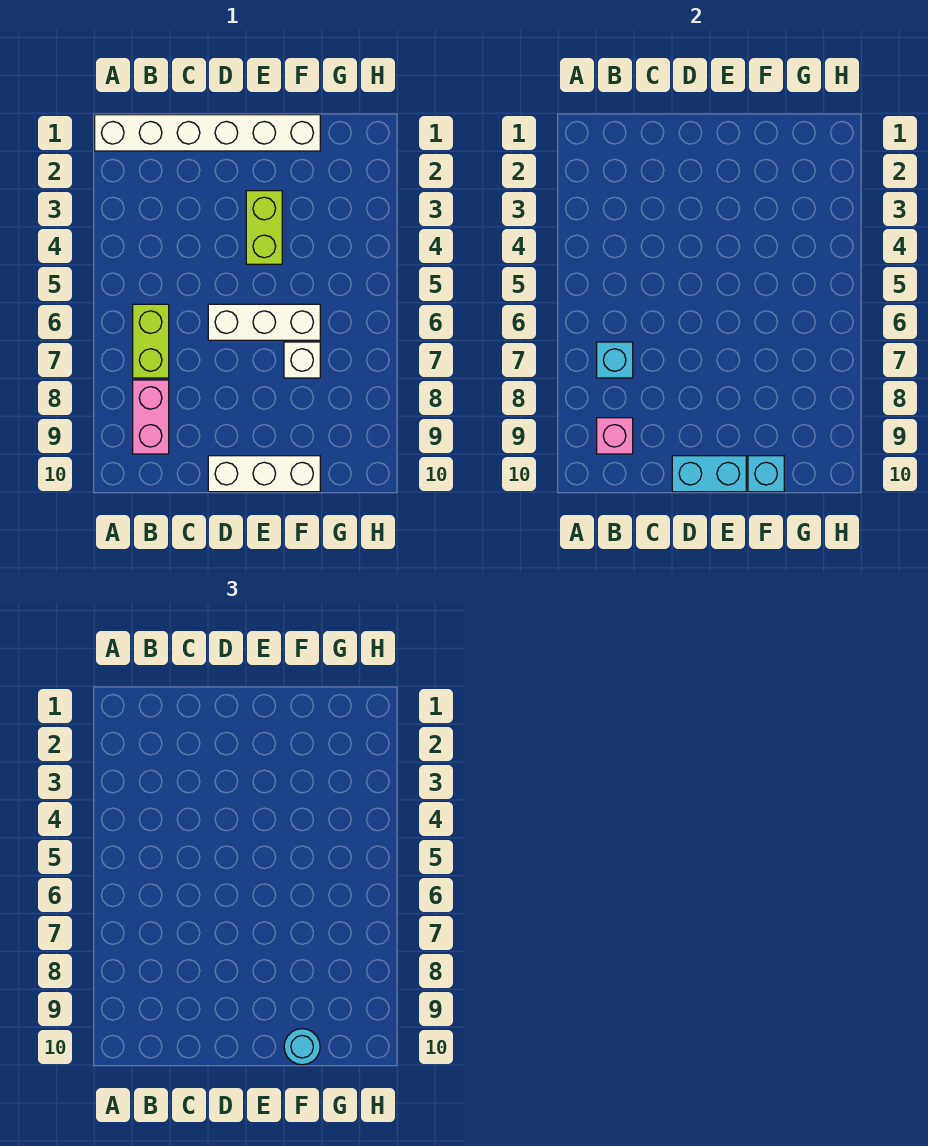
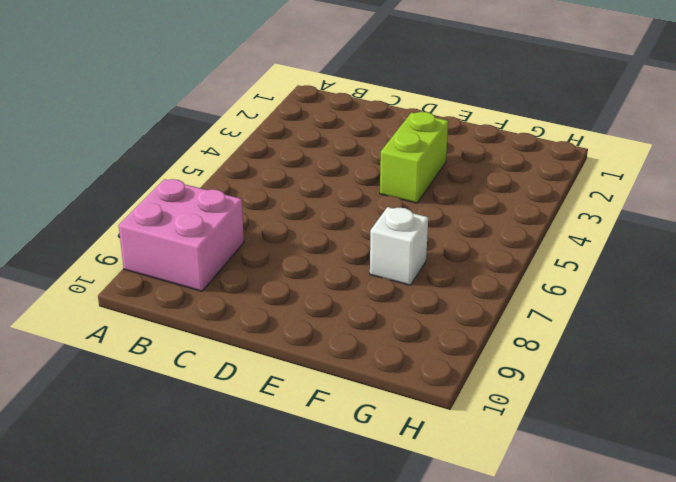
pink brick A8:B9 level 1 -> pink brick B8:B9 level 1
none -> white brick A1:F1 level 1
none -> lime brick B6:B7 level 1
none -> white brick D6:F6 level 1

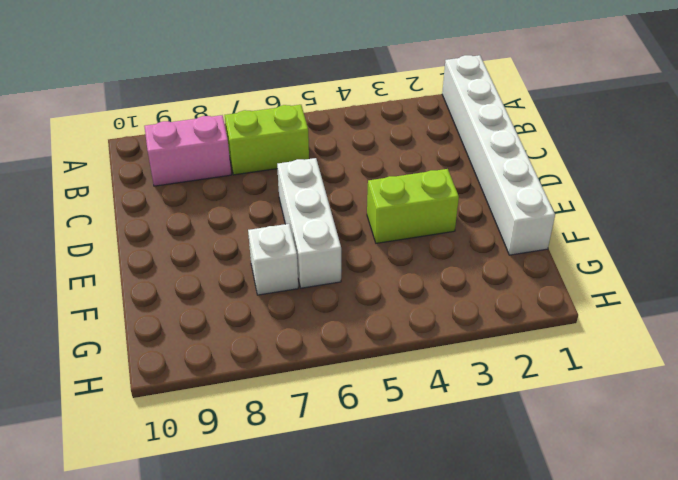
none -> white brick D10:F10 level 1
none -> cyan brick B7 level 2
none -> pink brick B9 level 2

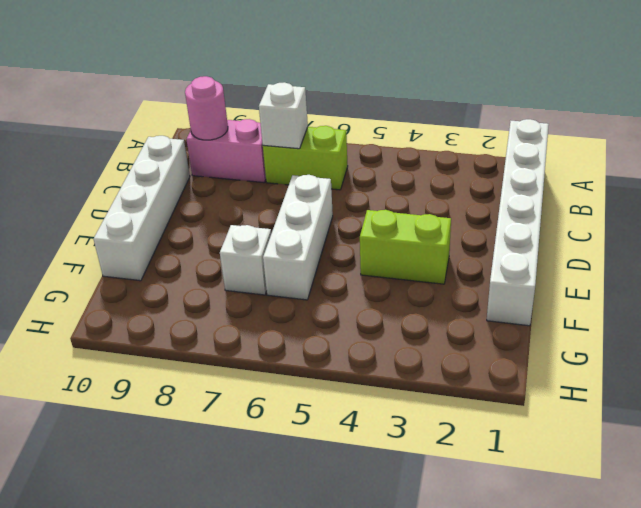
white brick B7 level 2 -> cyan brick B7 level 2
pink round brick B9 level 2 -> pink brick B9 level 2
white brick C10:F10 level 1 -> white brick D10:F10 level 1
none -> cyan brick D10:E10 level 2
none -> cyan brick F10 level 2
none -> cyan round brick F10 level 3

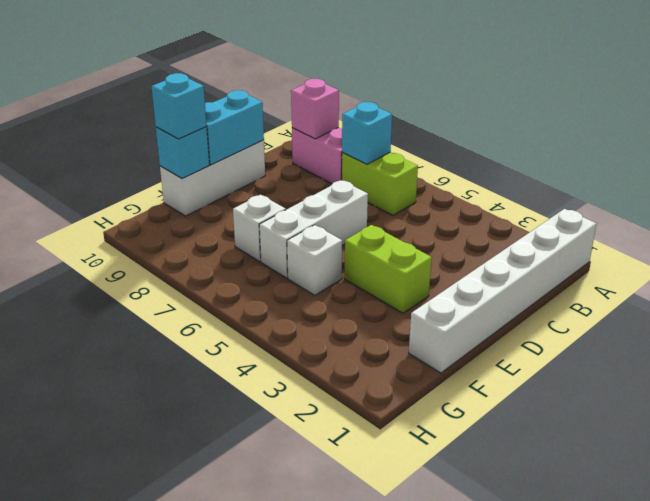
white brick F5 level 1 -> none
cyan brick F10 level 3 -> cyan round brick F10 level 3

